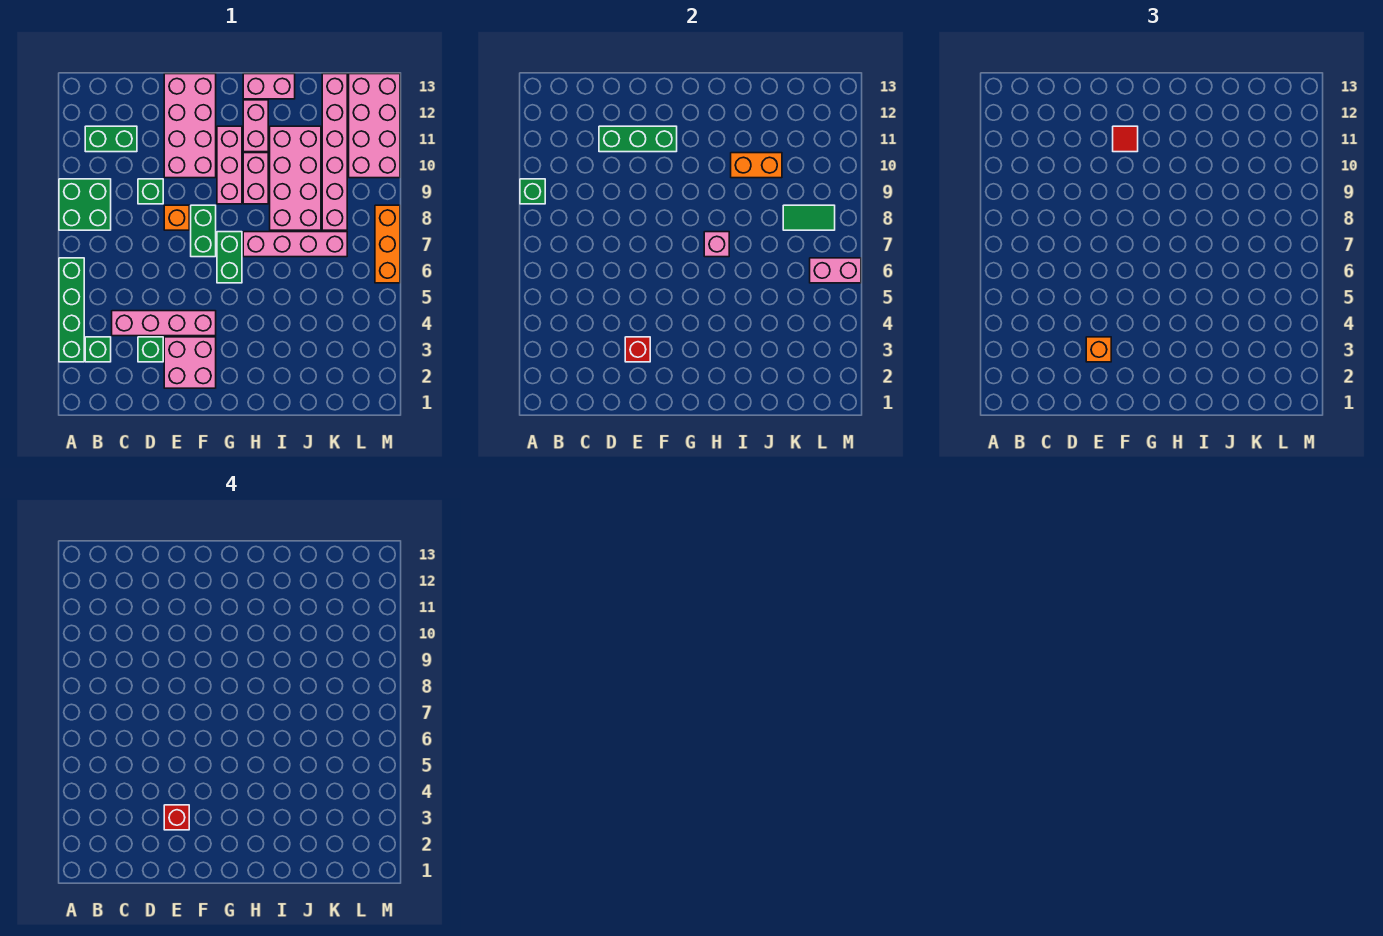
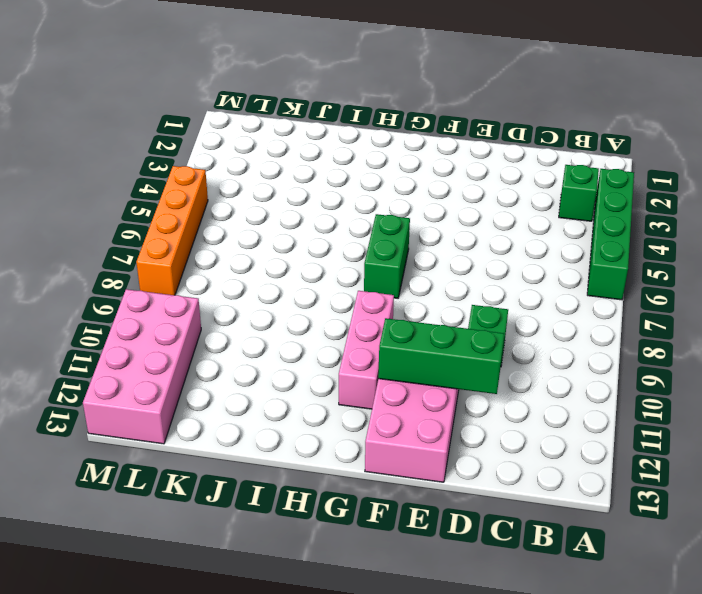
orange brick M5:M8 level 1 -> orange brick M6:M8 level 1
none -> green brick A8:B9 level 1
none -> green brick B11:C11 level 1
none -> pink brick C4:F4 level 1
none -> green brick D3 level 1

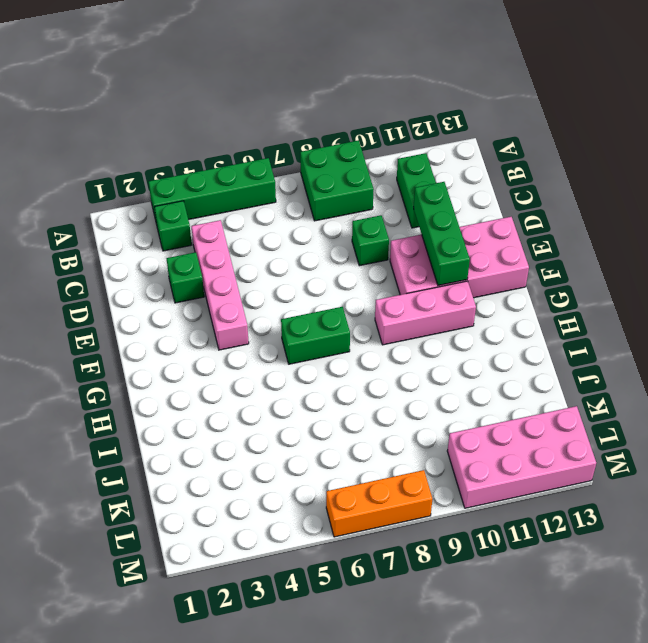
none -> pink brick E2:F3 level 1
none -> orange brick E8 level 1
none -> green brick F7:F8 level 1
none -> pink brick H7:K7 level 1

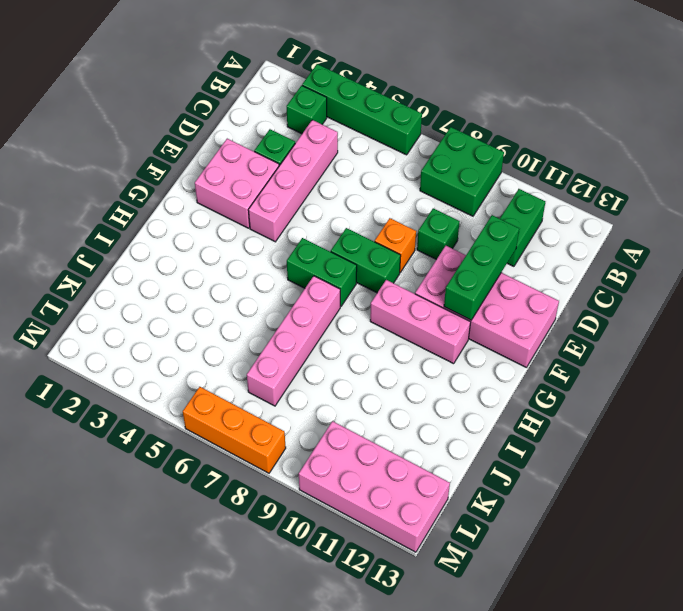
none -> pink brick H9:H10 level 1
none -> pink brick H11:H12 level 1
none -> pink brick H13:I13 level 1
none -> pink brick I8:J11 level 1

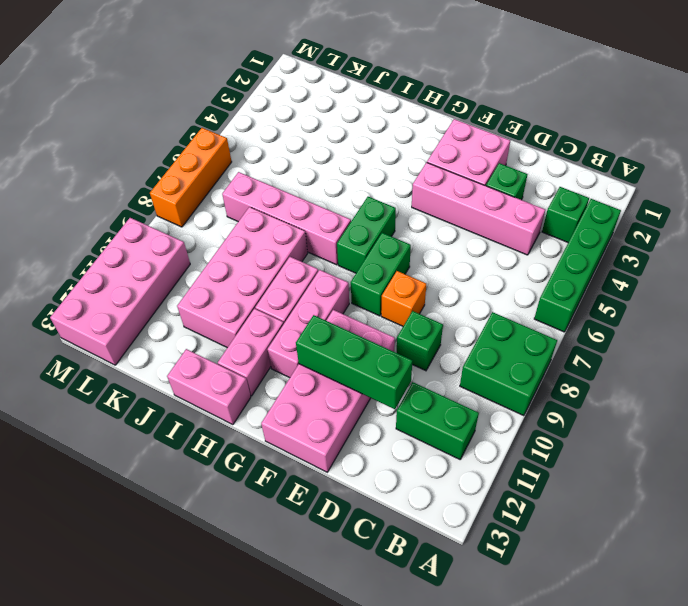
none -> pink brick K8:K13 level 1
none -> green brick A9 level 2
none -> red brick E3 level 2
none -> pink brick H7 level 2

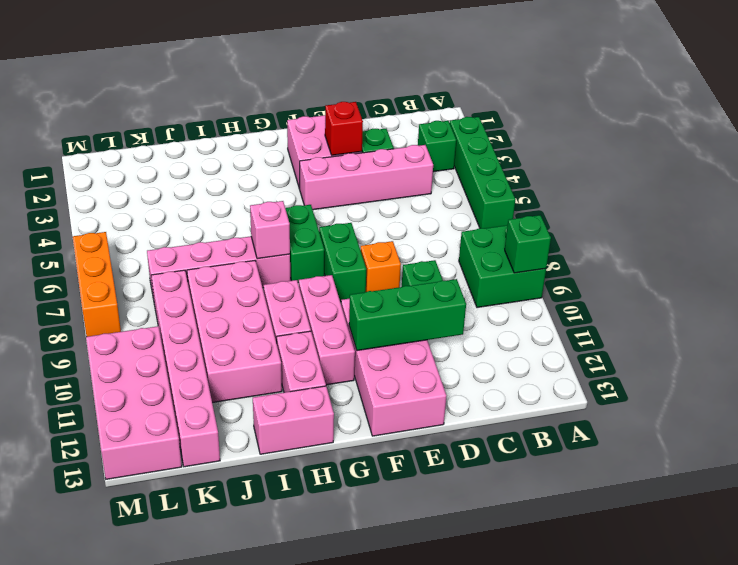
none -> green brick B11:C11 level 1
none -> orange brick I10:J10 level 2
none -> green tile K8:L8 level 2
none -> pink brick L6:M6 level 2

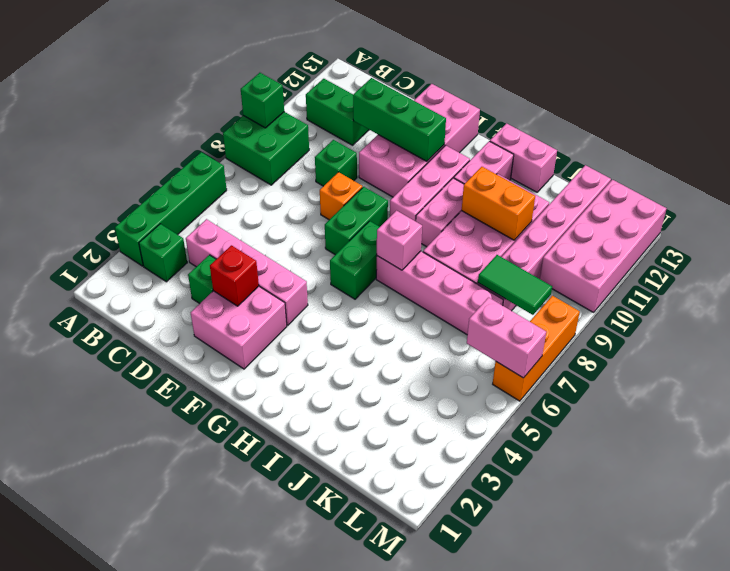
none -> orange brick E3 level 3
none -> red tile F11 level 3
none -> red brick E3 level 4

